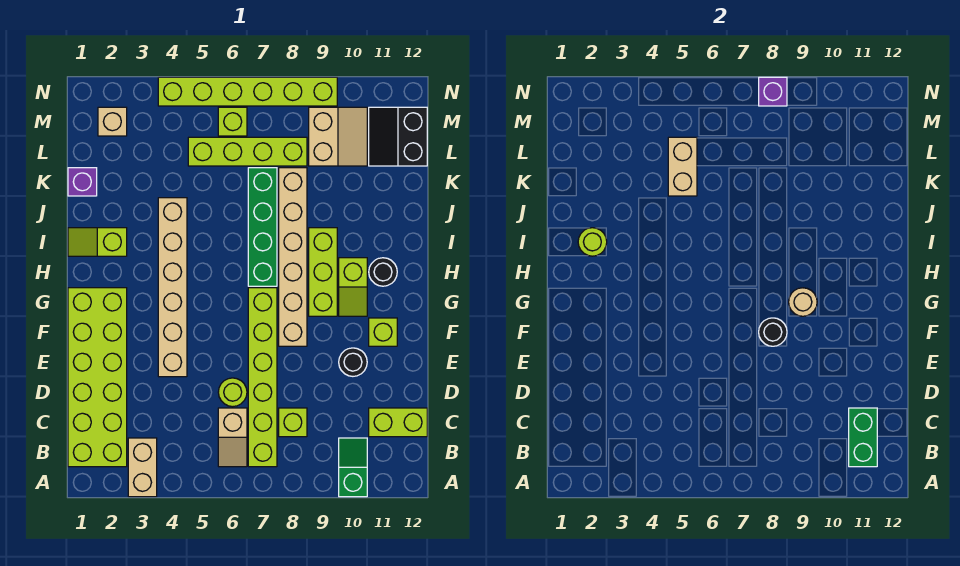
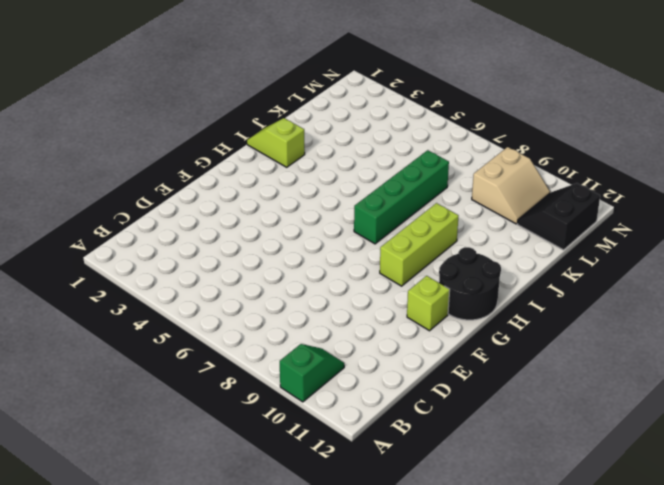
black round brick G11:H12 level 1 -> black round brick H11 level 1
none -> tan brick A3:B3 level 1
none -> lime brick B1:G2 level 1
none -> tan slope B6:C6 level 1 top C
none -> lime brick B7:G7 level 1

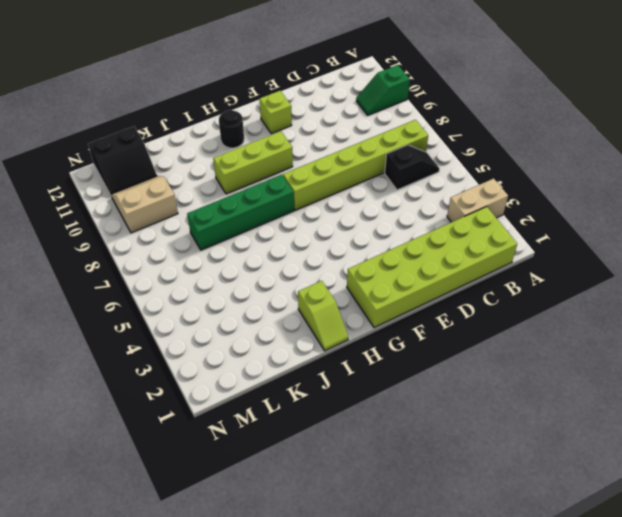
black slope B6:C6 level 1 top C -> tan slope B6:C6 level 1 top C
none -> lime brick C8 level 1
none -> lime brick C11:C12 level 1
none -> lime round brick D6 level 1
none -> tan brick E4:J4 level 1

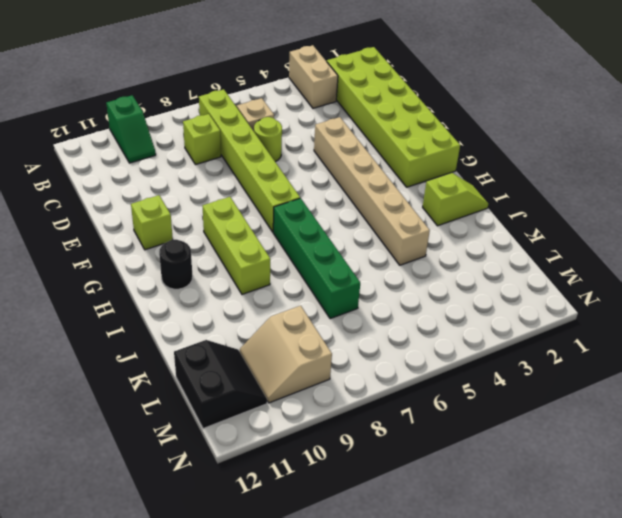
none -> lime brick C11:C12 level 1
none -> black round brick E10 level 1
none -> tan brick F8:K8 level 1
none -> lime slope G10:H10 level 1 top H

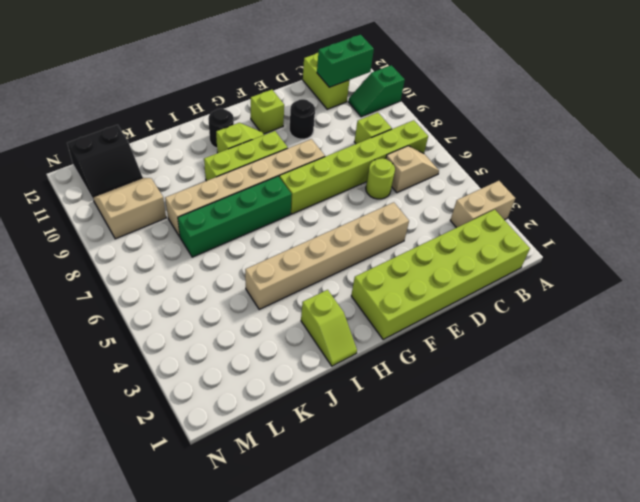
none -> purple brick K1 level 1
none -> lime brick L5:L8 level 1
none -> tan brick M2 level 1
none -> lime brick M6 level 1

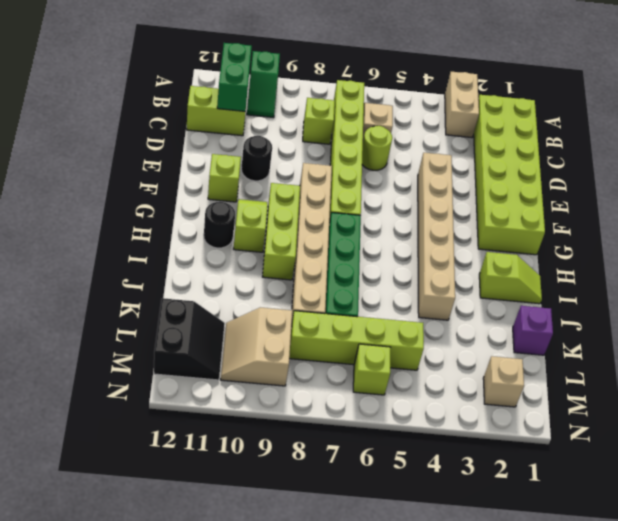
none -> lime brick N4:N9 level 1
none -> black round brick F8 level 2
none -> tan round brick G9 level 2
none -> lime round brick I2 level 2

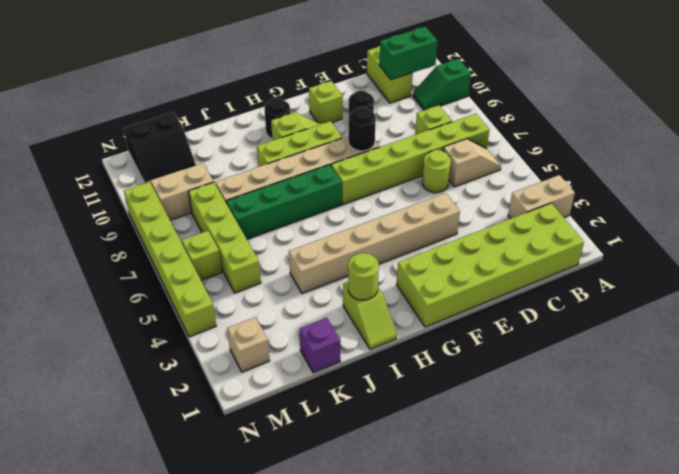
none -> tan round brick G9 level 2
none -> tan brick K5:L5 level 2
none -> purple brick N8 level 2

